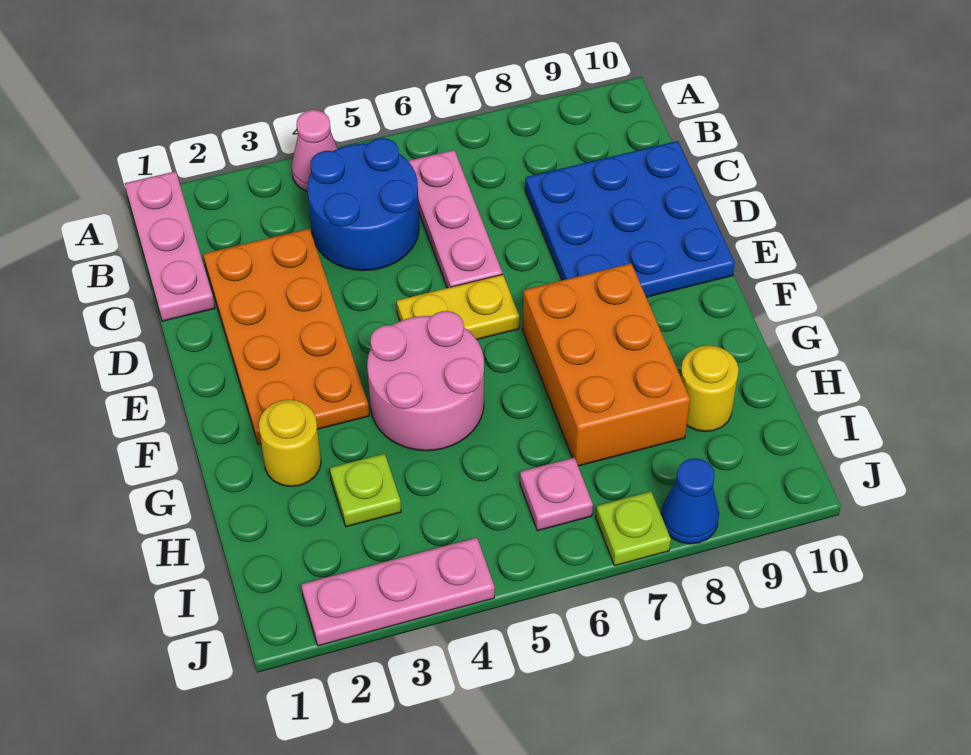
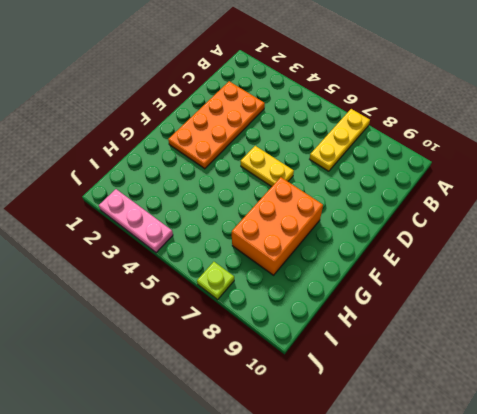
yellow plate A7:C7 level 1 -> none
none -> pink plate A1:C1 level 1
none -> pink cone A4 level 1
none -> blue round brick B4:C5 level 1

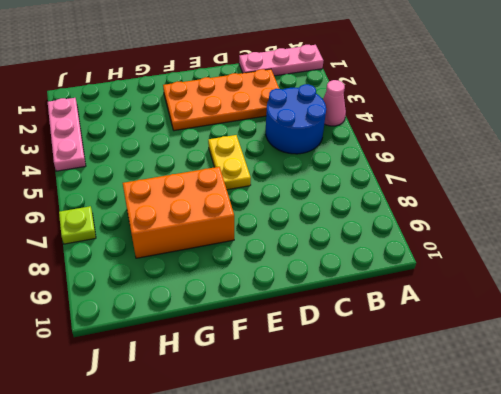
none -> pink plate B6:D6 level 1
none -> blue plate C8:E10 level 1
none -> pink round brick F4:G5 level 1

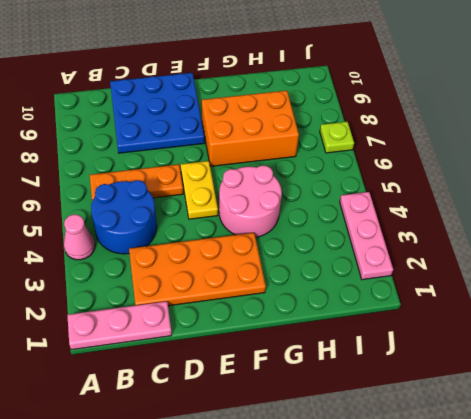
orange plate B6:D6 level 1 -> pink plate B6:D6 level 1
none -> yellow round brick G2 level 1
none -> lime plate H3 level 1
none -> yellow round brick H9 level 1

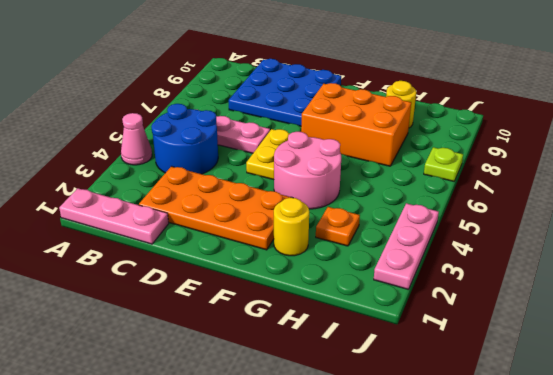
orange plate H3 level 1 -> lime plate H3 level 1
none -> pink plate I6 level 1
none -> blue cone J8 level 1

